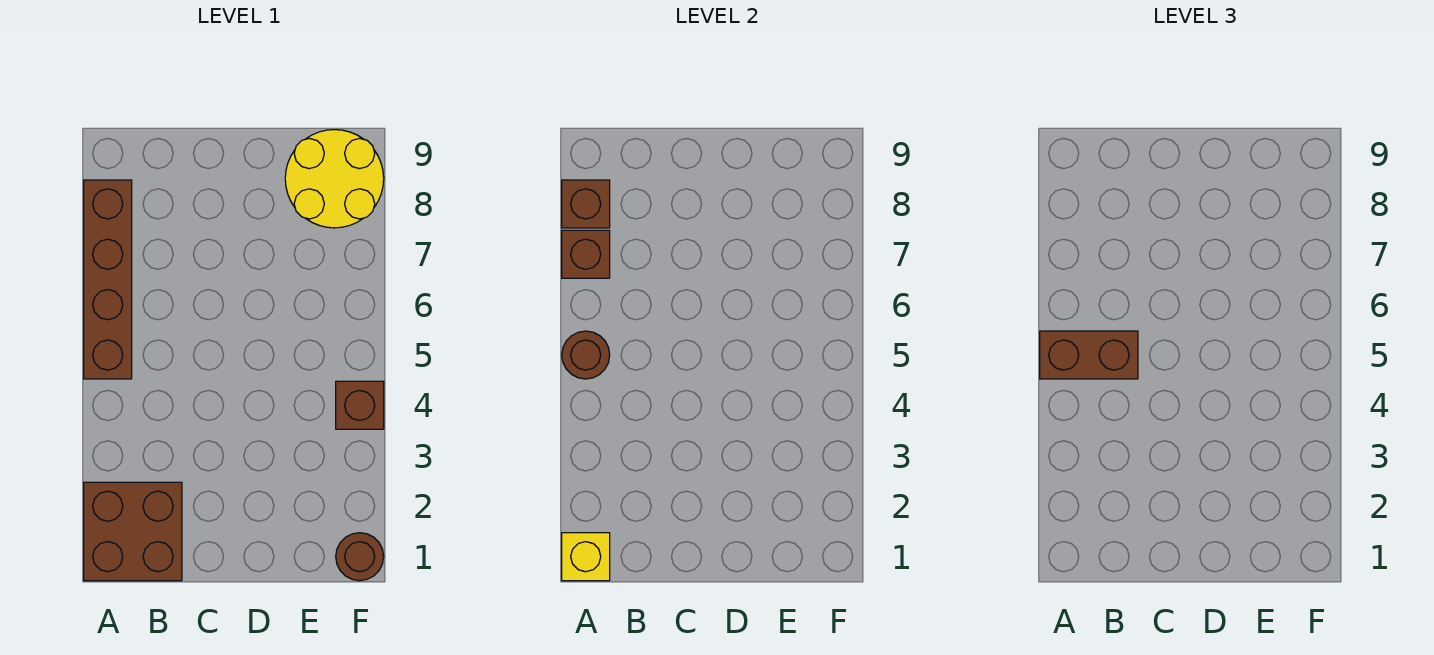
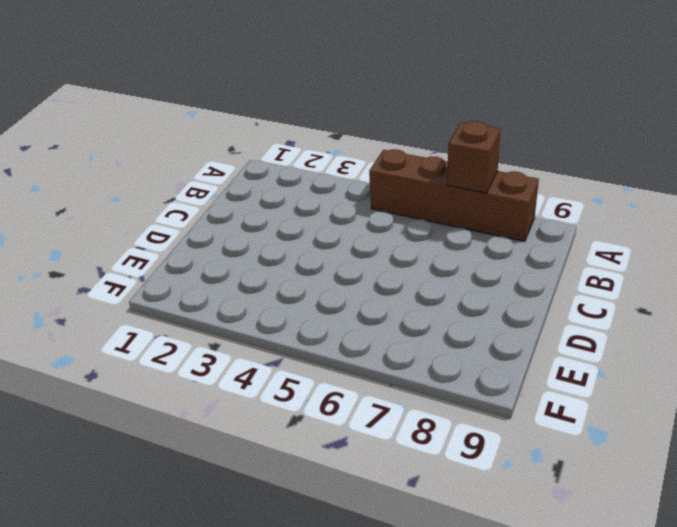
none -> brown brick A1:B2 level 1
none -> yellow round brick E8:F9 level 1

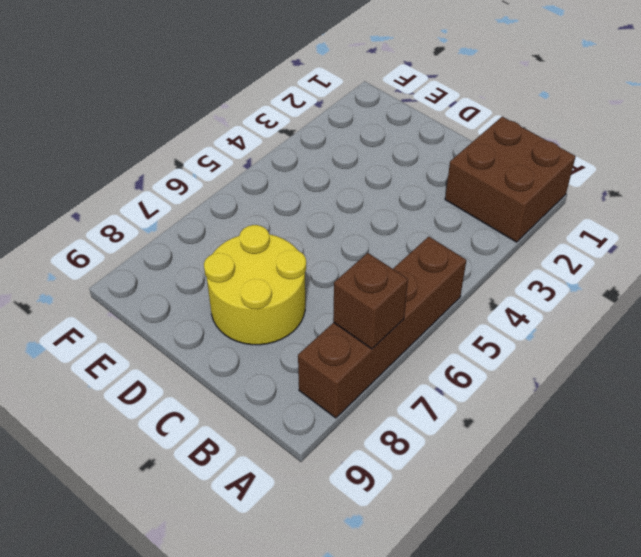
yellow round brick C7:D8 level 1 -> yellow round brick E8:F9 level 1
none -> brown round brick F1 level 1
none -> brown brick F4 level 1

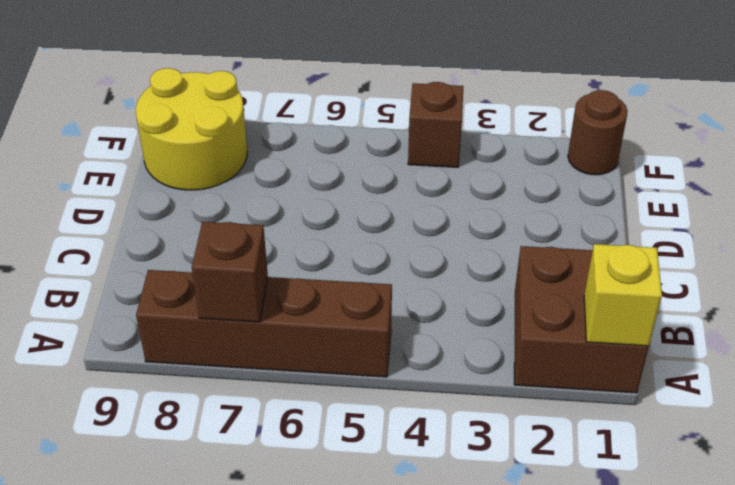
none -> brown round brick A5 level 2
none -> brown brick A8 level 2

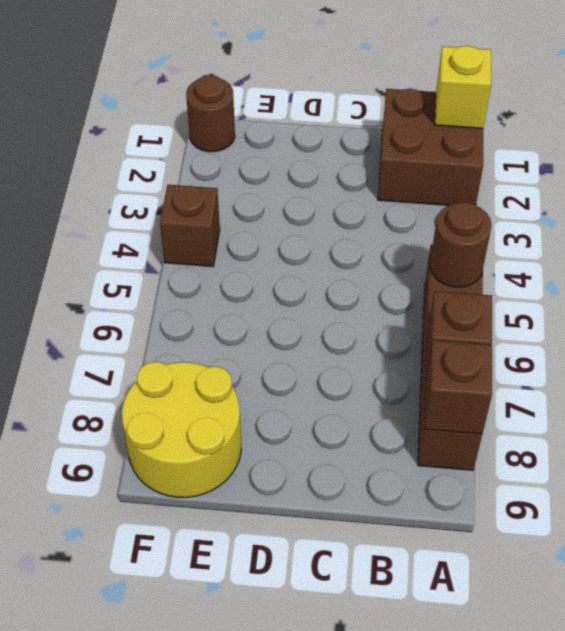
none -> brown brick A5:B5 level 3

